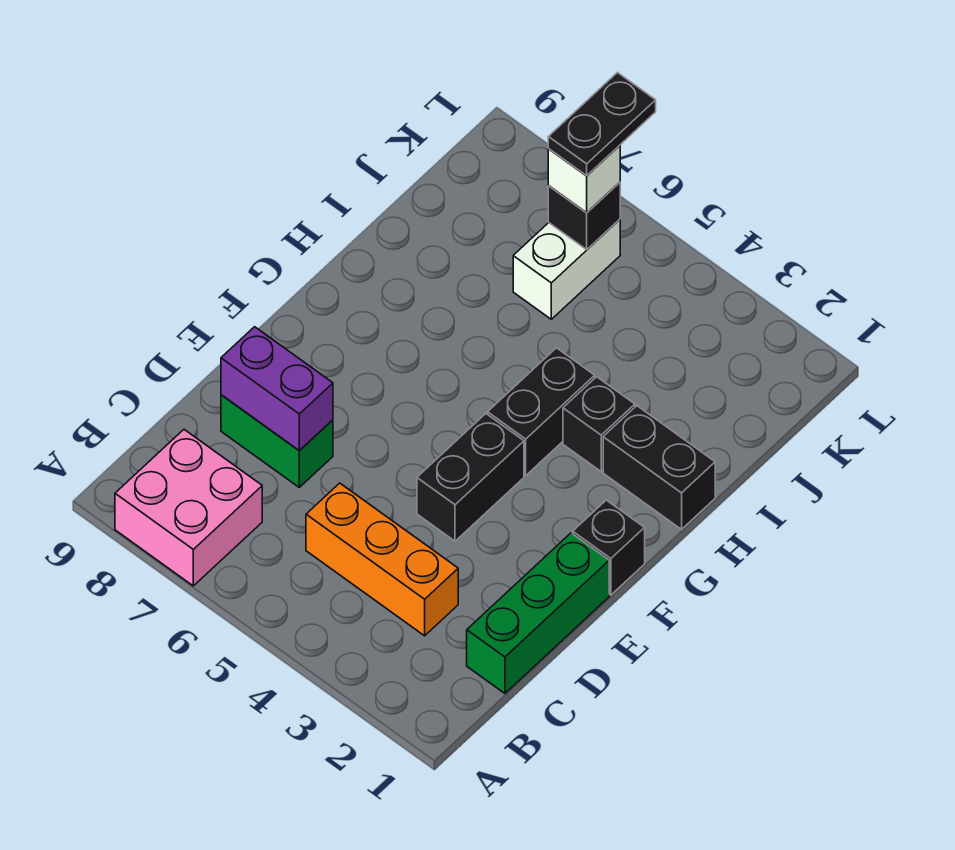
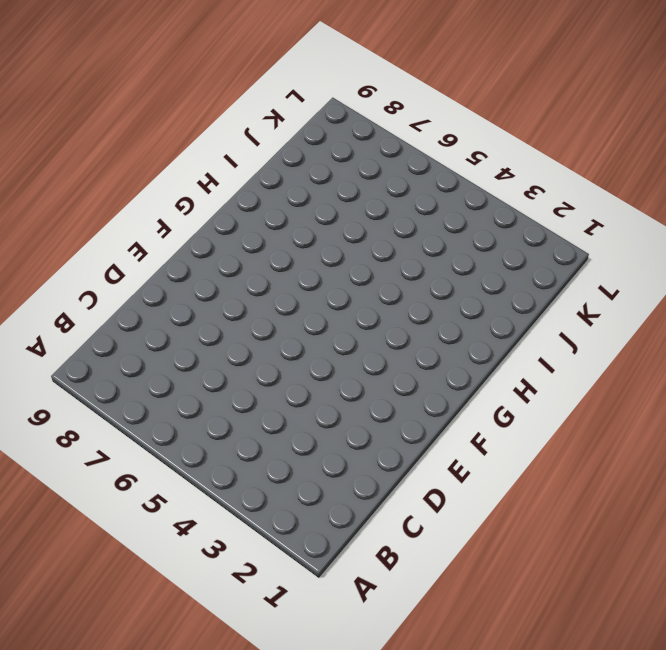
none -> pink brick A7:B8 level 1
none -> green brick C1:E1 level 1
none -> orange brick C3:C5 level 1

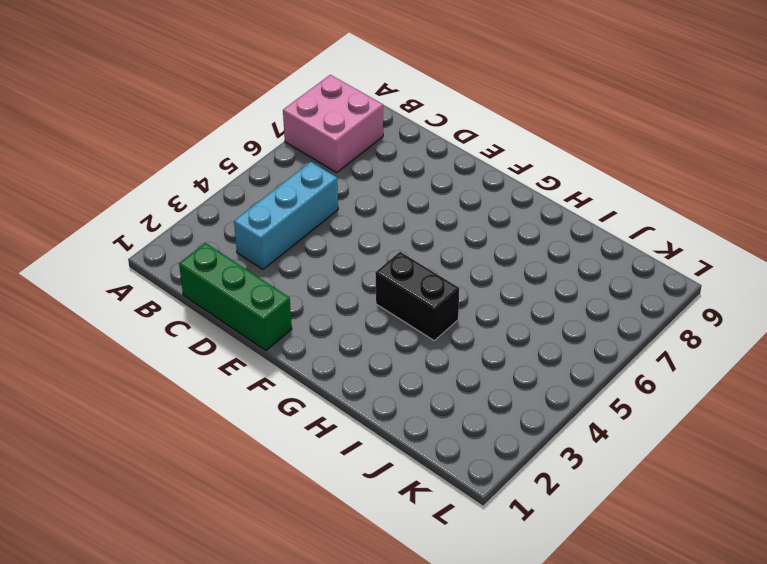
cyan brick C3:C5 level 1 -> orange brick C3:C5 level 1
none -> green brick D7:D8 level 1
none -> black brick E4:F4 level 1
none -> black brick F1 level 1

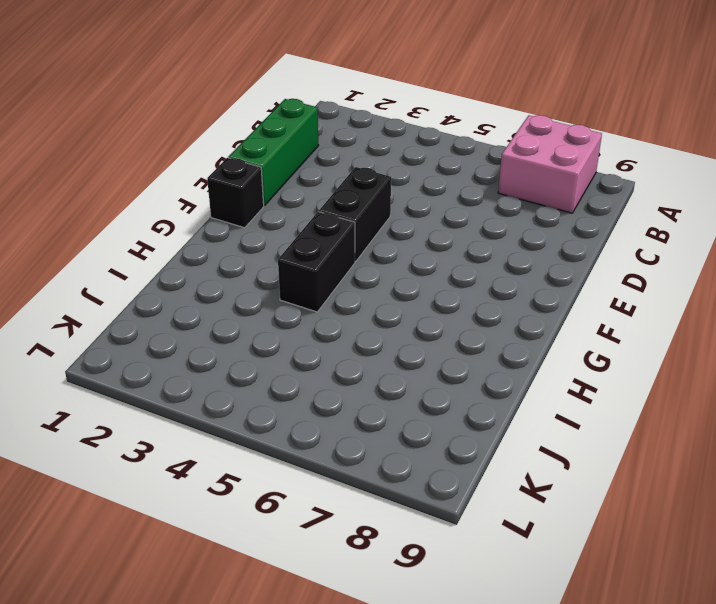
none -> orange brick C3:C5 level 1
none -> green brick D7:D8 level 1
none -> black brick H1:H2 level 1

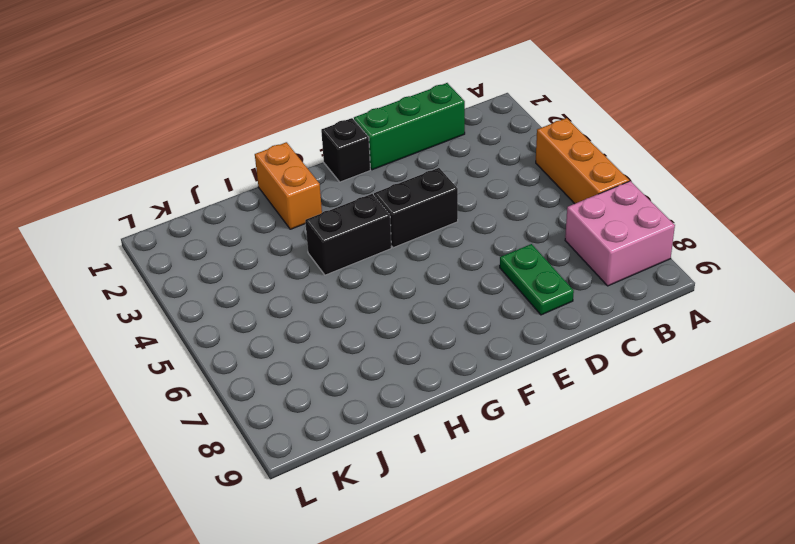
orange brick A4:A6 level 1 -> orange brick C3:C5 level 1
green plate D7:D8 level 1 -> green brick D7:D8 level 1
orange brick H1:H2 level 1 -> black brick H1:H2 level 1
none -> black brick H3 level 1
none -> white brick J6:K6 level 1
none -> purple brick D7:D8 level 2

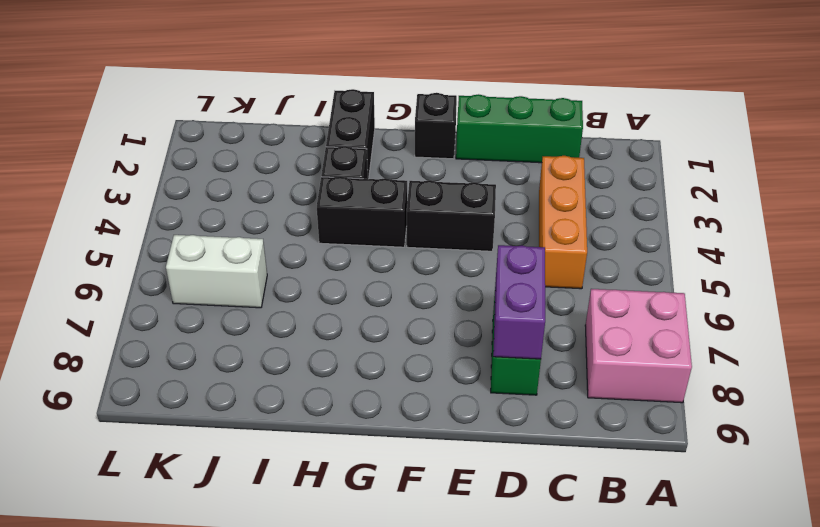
none -> black brick K6 level 2
none -> white brick K6 level 3
none -> black plate K6:L6 level 4

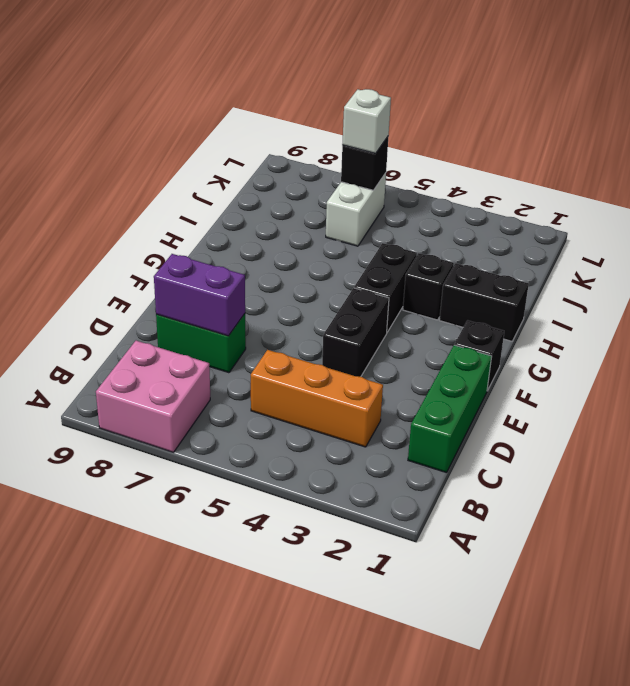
none -> black plate K6:L6 level 4

